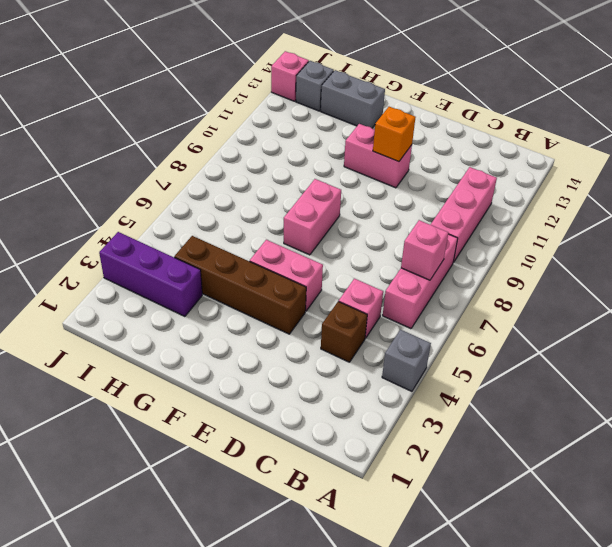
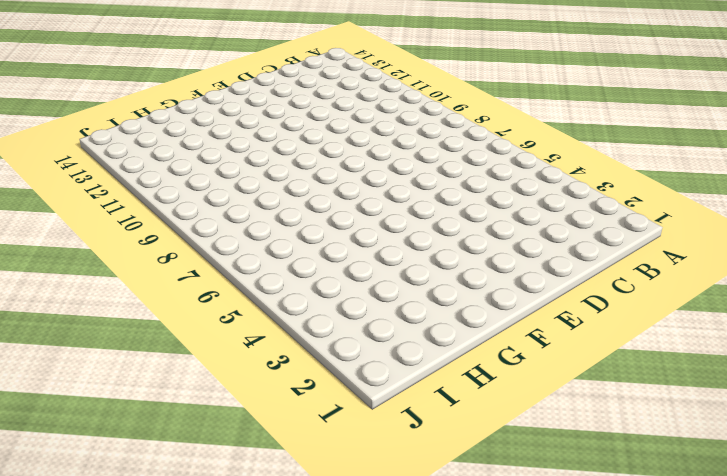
none -> grey brick A4 level 1
none -> pink brick B6:B8 level 1
none -> pink brick B9:B11 level 1

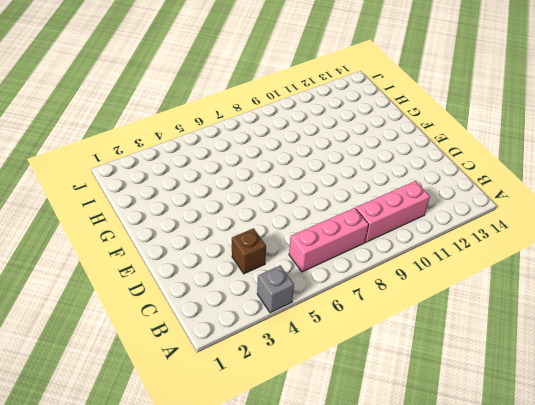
none -> pink brick C5 level 1
none -> brown brick E4:H4 level 1
none -> pink brick E5:F5 level 1

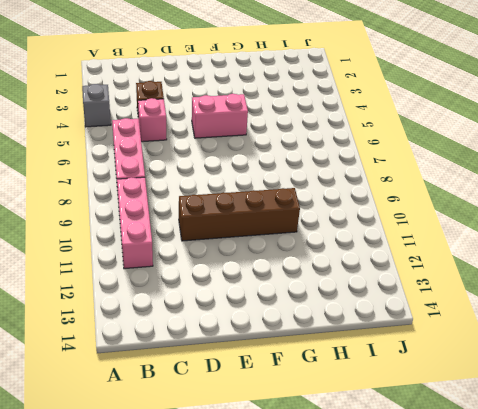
brown brick D10:G10 level 1 -> brown brick E4:H4 level 1
none -> pink brick E11:F11 level 1
none -> pink brick F7:F8 level 1
none -> grey brick G13:H13 level 1

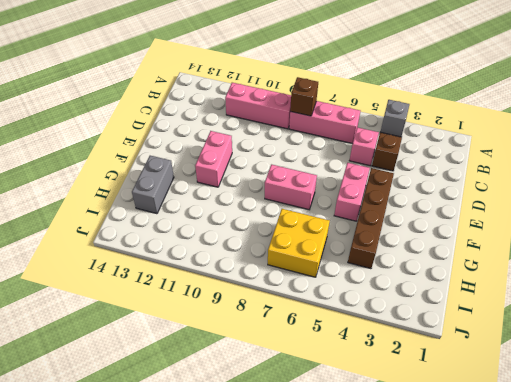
brown brick B8 level 2 -> none
yellow brick H6:I7 level 1 -> none
none -> purple brick H3:J3 level 1
none -> grey brick I13 level 1
none -> pink brick J13 level 1

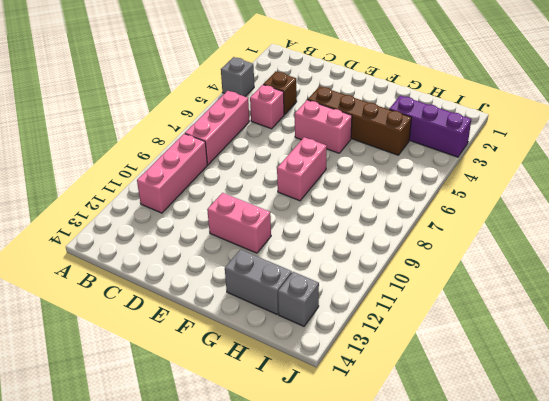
none -> pink brick J13 level 1
none -> pink brick B7 level 2
none -> orange brick E11 level 2

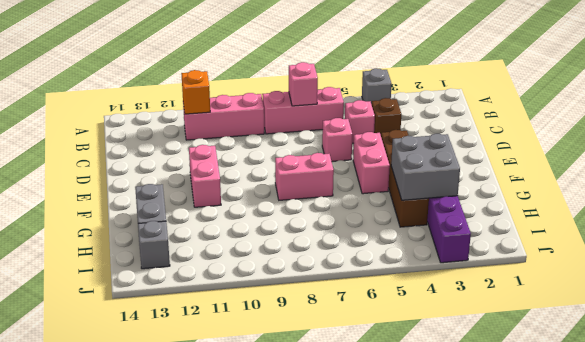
orange brick B11 level 2 -> orange brick E11 level 2
pink brick D6 level 1 -> pink brick J13 level 1
grey brick G3:H4 level 2 -> none

